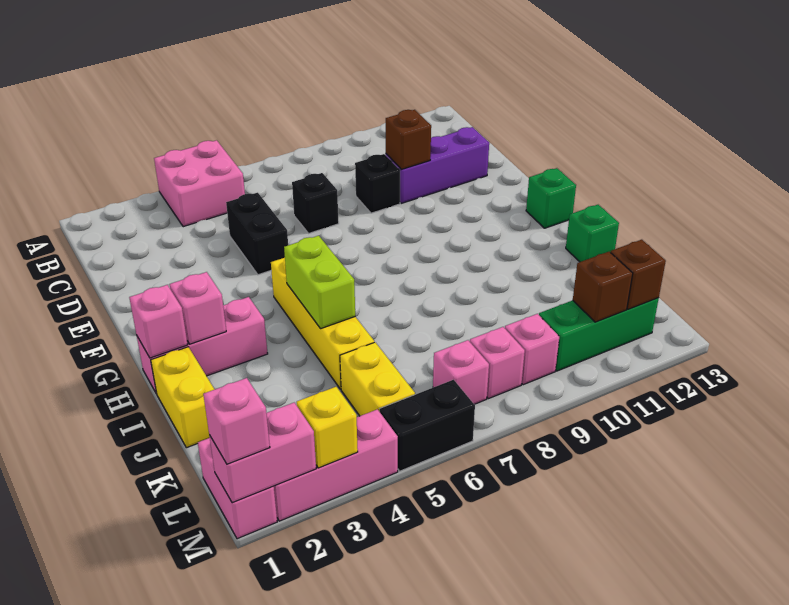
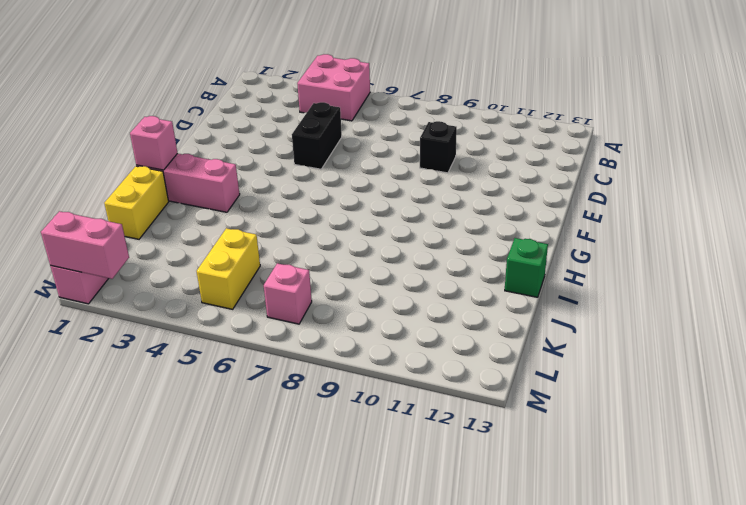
none -> black brick D7 level 1
none -> purple brick D10:D12 level 1
none -> yellow brick G5:J5 level 1

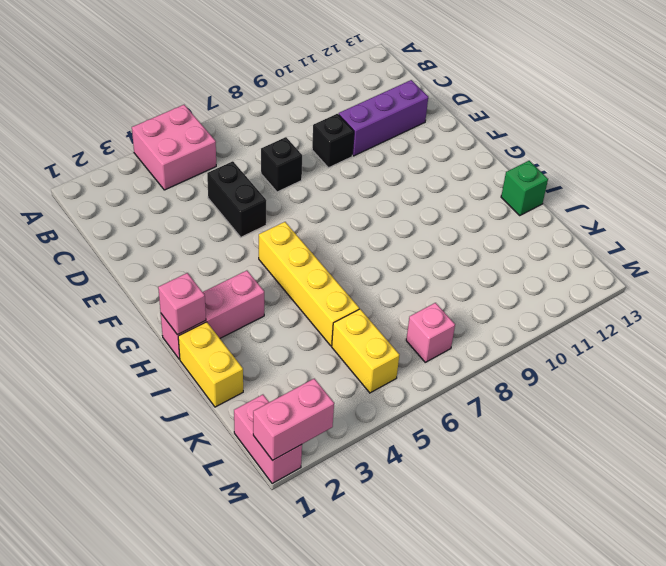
none -> green brick G13 level 1
none -> pink brick L8 level 1
none -> pink brick L9 level 1

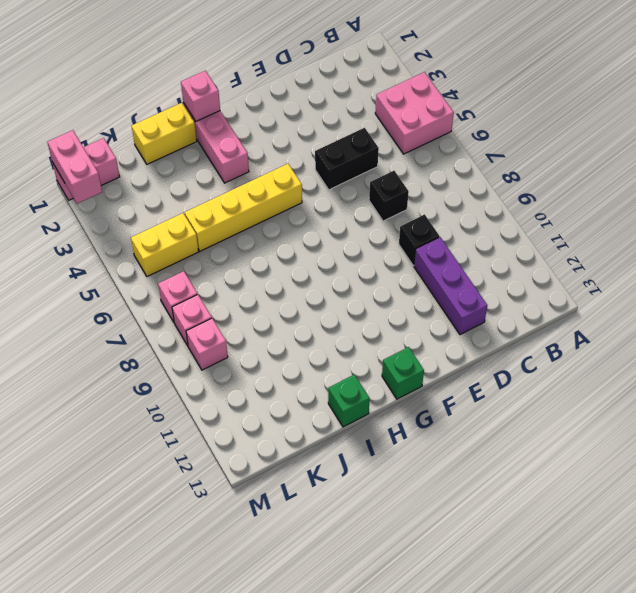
none -> green brick L10:L12 level 1
none -> pink brick M2:M4 level 1
none -> black brick M5:M6 level 1

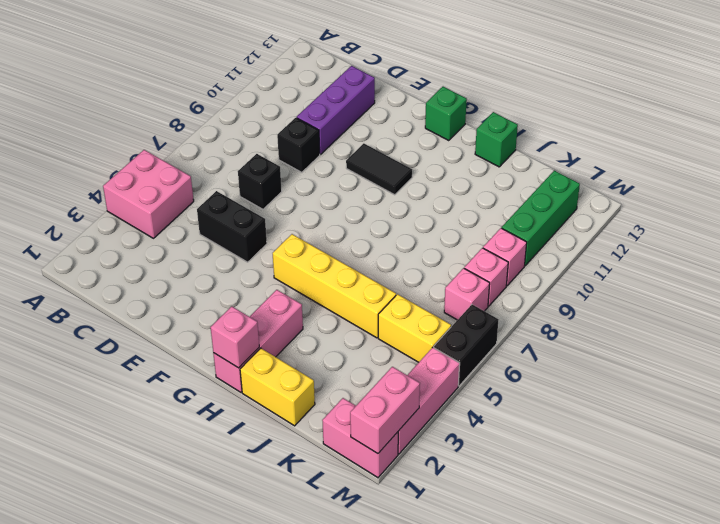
black tile F10:G10 level 1 -> none
none -> brown brick D10 level 2
none -> pink brick H2 level 2
none -> lime brick H5:I5 level 2

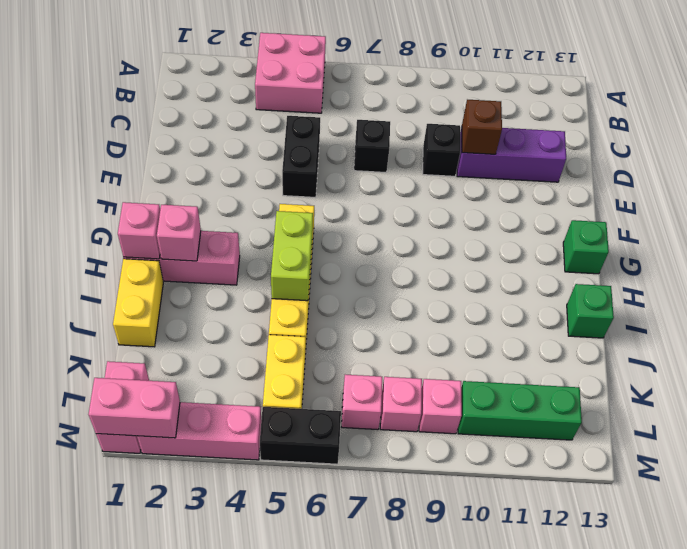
none -> brown brick L11 level 2
none -> brown brick L12 level 2
none -> yellow brick M3 level 2

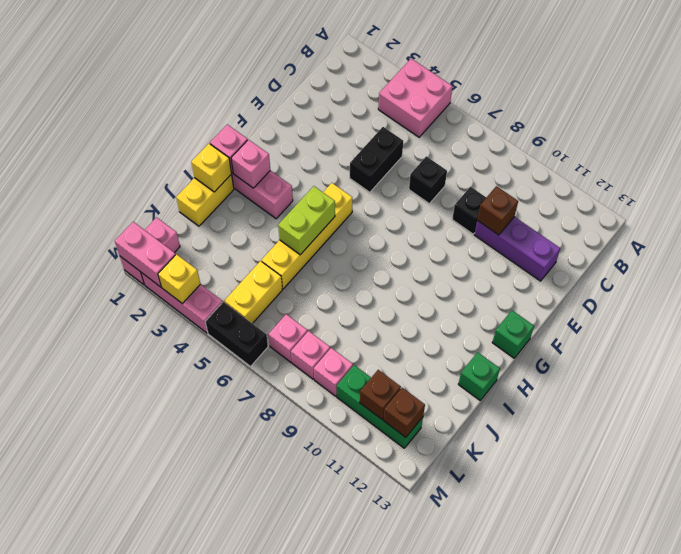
yellow brick I1 level 2 -> none
none -> pink brick M1 level 3

